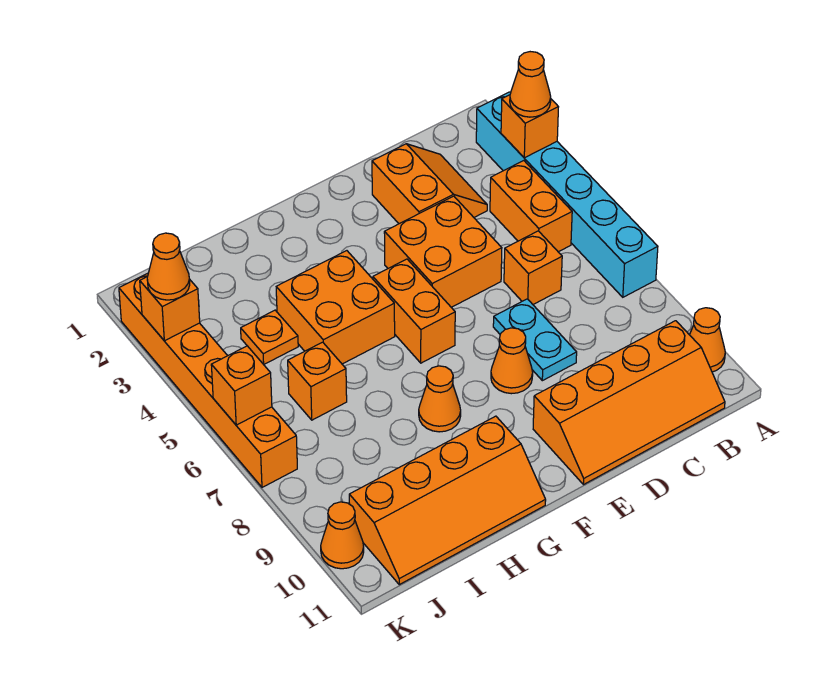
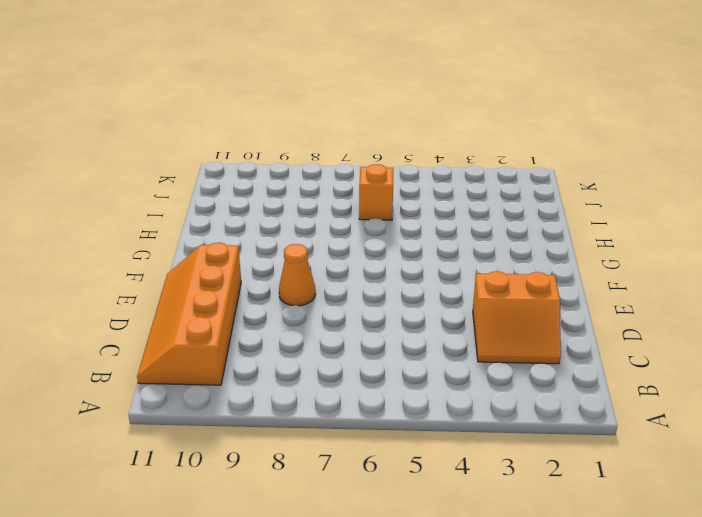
none -> cyan brick A2:A7 level 1
none -> orange cone A10 level 1
none -> orange brick B4:B5 level 1

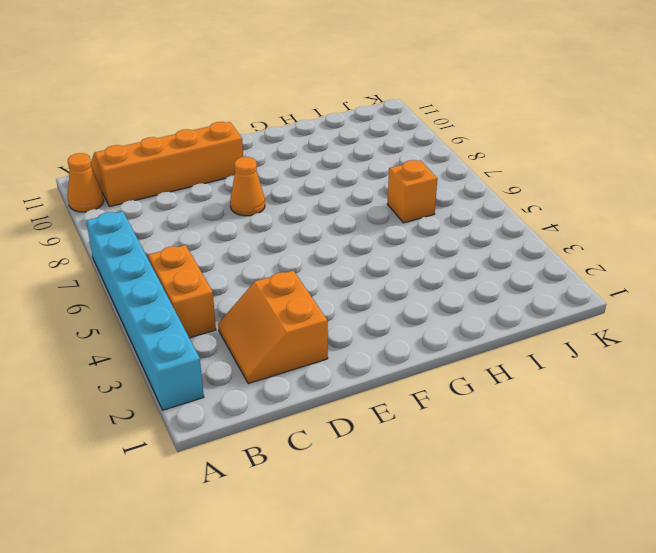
none -> orange brick C6 level 1
none -> orange brick D4:E5 level 1
none -> cyan plate D7:D8 level 1

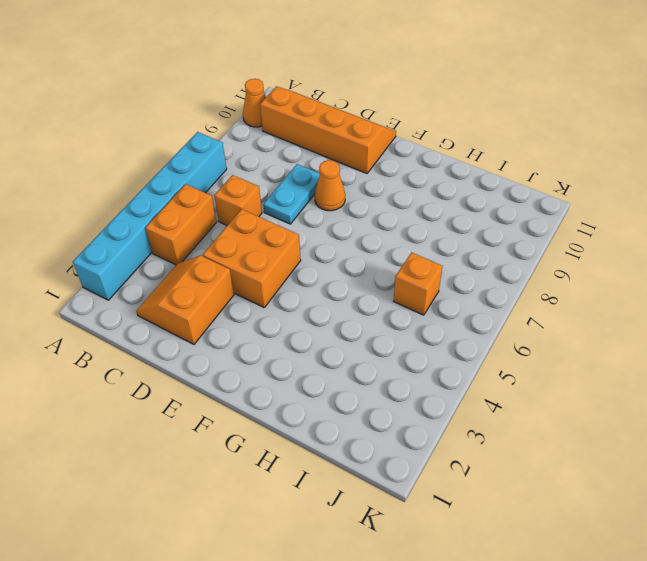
none -> orange brick F5:F6 level 1
none -> orange brick G4:H5 level 1
none -> orange cone G8 level 1

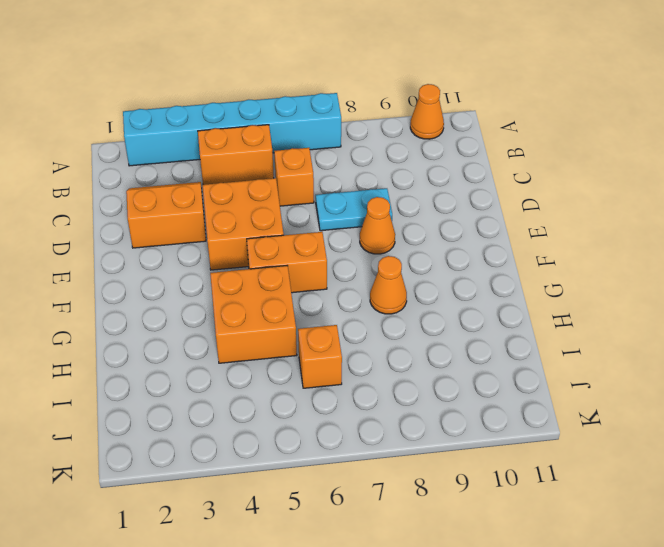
none -> orange slope B10:E11 level 1 top 10
none -> orange slope G10:J11 level 1 top 10
none -> orange plate I4 level 1

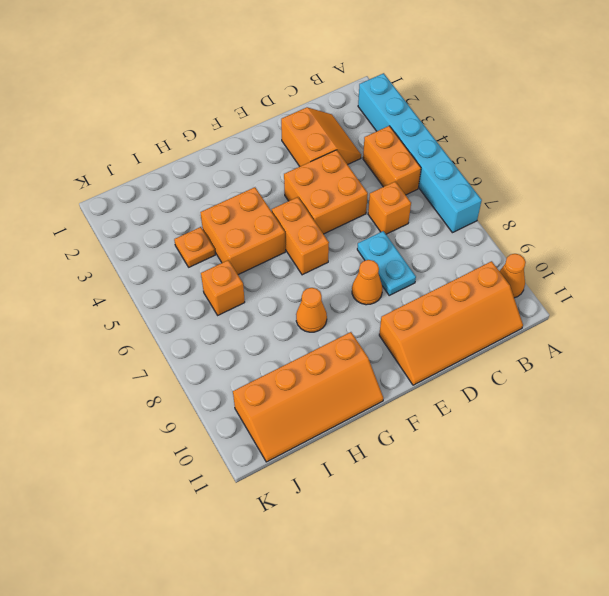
none -> orange brick K2:K7 level 1
none -> orange cone K10 level 1
none -> orange brick A3 level 2

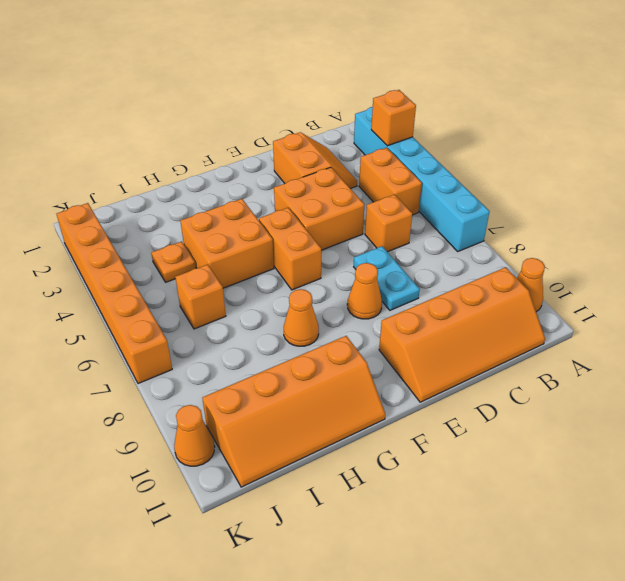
none -> orange brick K3 level 2
none -> orange brick K6 level 2
none -> orange cone A3 level 3

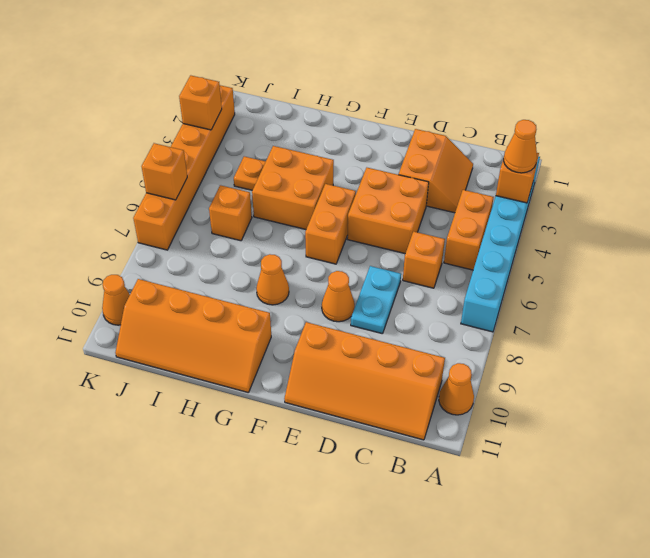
none -> orange cone K3 level 3

